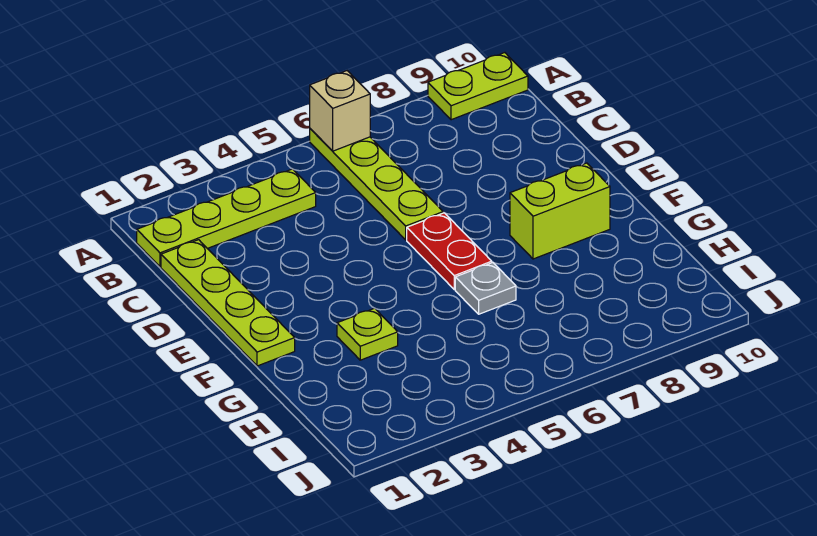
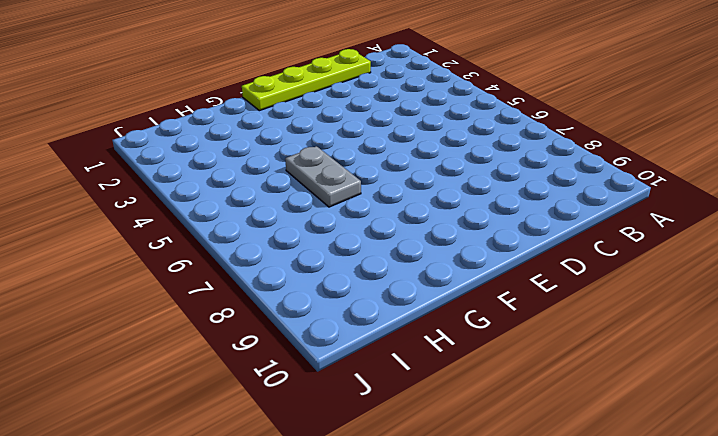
grey plate G5:G6 level 1 -> grey plate G6 level 1
none -> lime plate A6:D6 level 1
none -> lime plate A9:A10 level 1

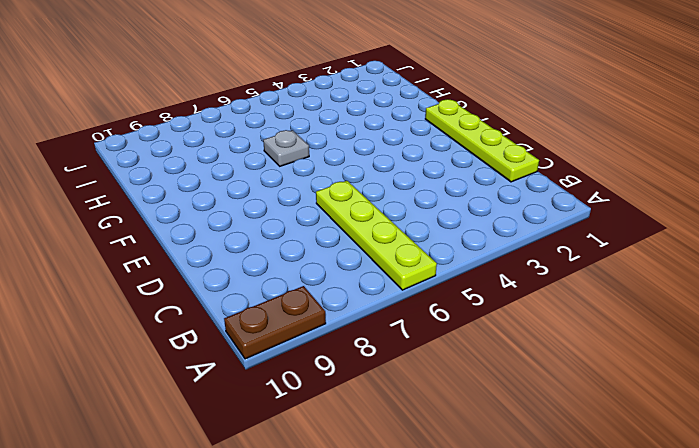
brown plate A9:A10 level 1 -> lime plate A9:A10 level 1
none -> lime plate B1:B4 level 1
none -> red plate E6:F6 level 1

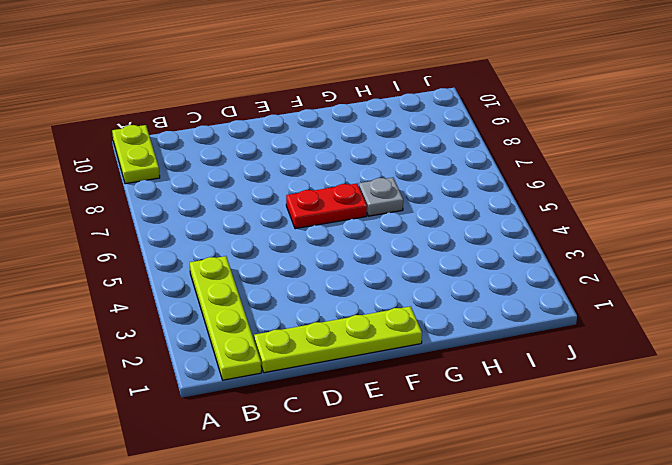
none -> lime plate A6:D6 level 1
none -> lime brick F8:F9 level 1

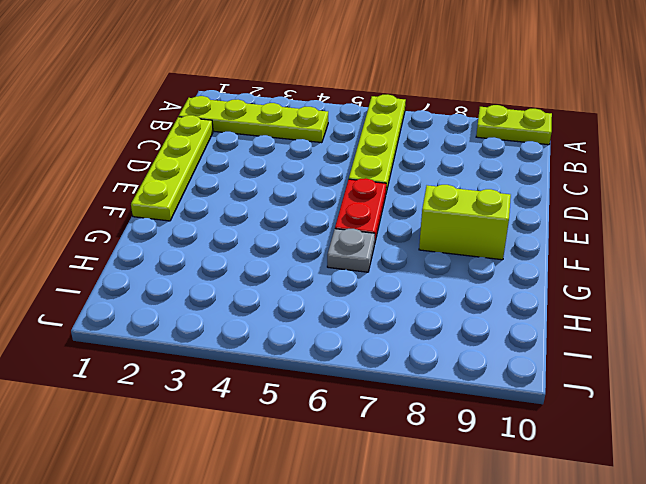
none -> lime plate G3 level 1
none -> tan brick A6 level 2

